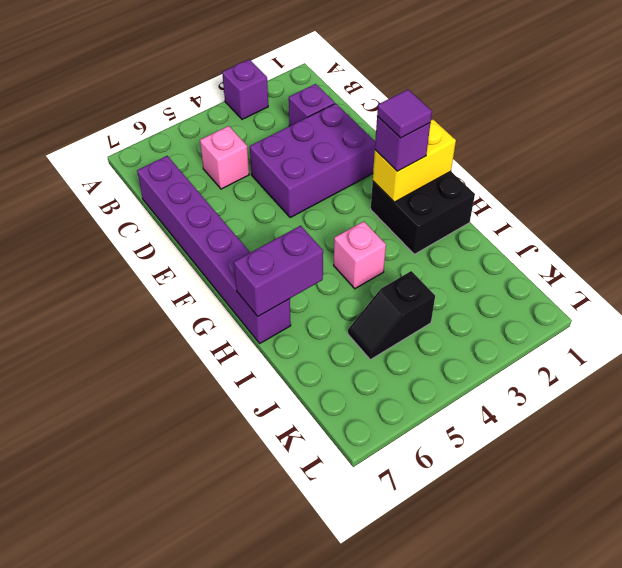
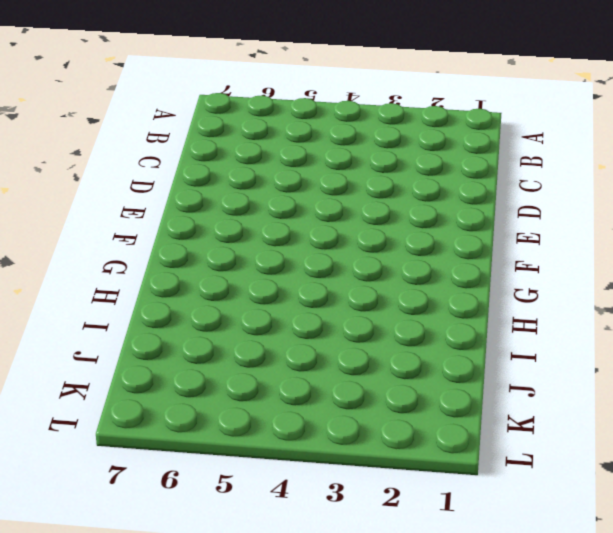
none -> purple brick A3 level 1
none -> purple brick C2 level 1
none -> pink brick C5 level 1

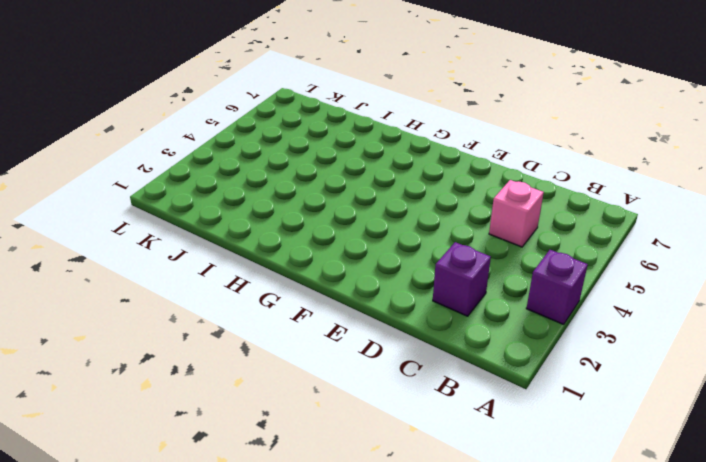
none -> purple brick C7:H7 level 1
none -> purple brick D2:E4 level 1
none -> black brick G1:H2 level 1

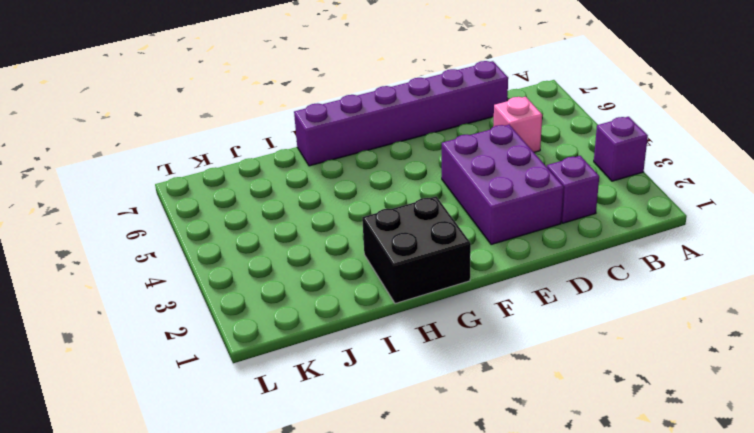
none -> pink brick H4 level 1
none -> black slope J4:J5 level 1 top 4
none -> yellow brick G1:G2 level 2

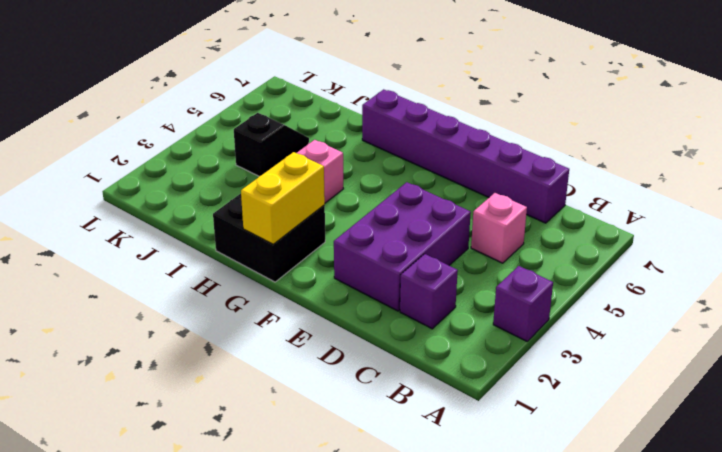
none -> purple brick H6:H7 level 2
none -> purple brick G2 level 3
none -> purple tile G2 level 4

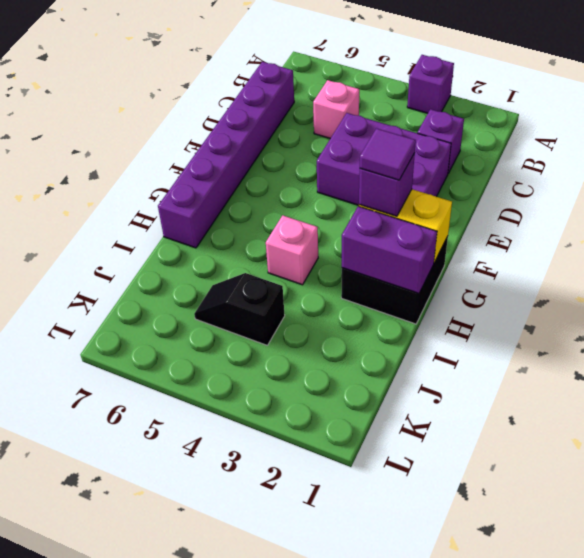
purple brick H1:H2 level 2 -> purple brick H6:H7 level 2

